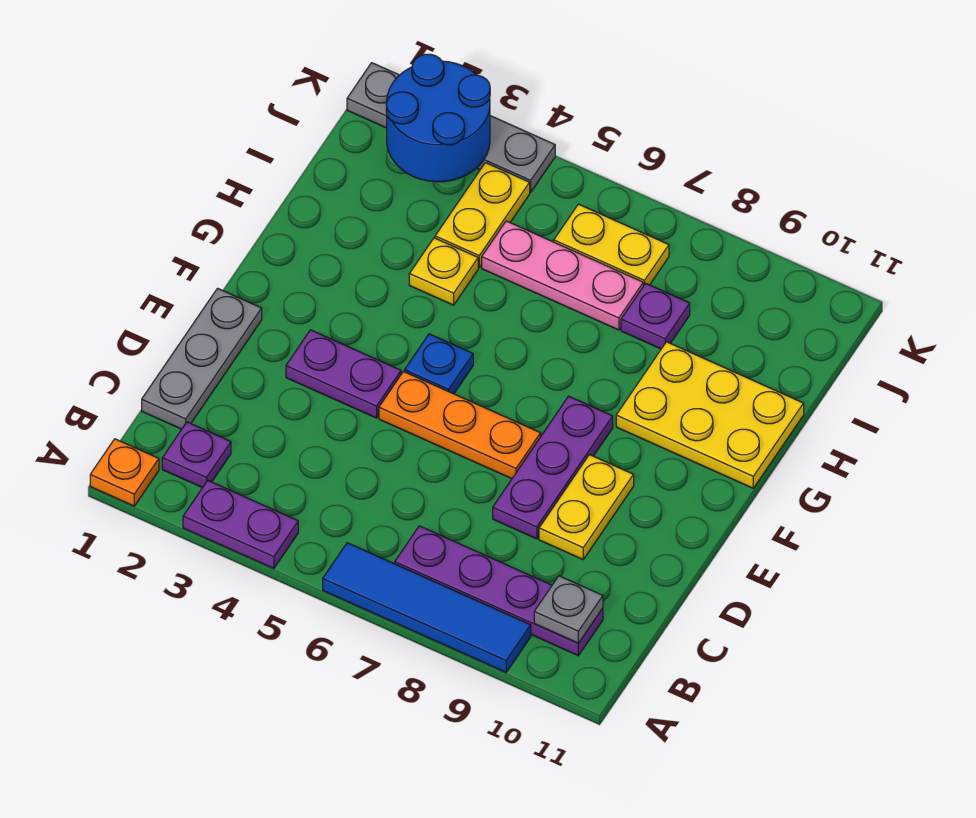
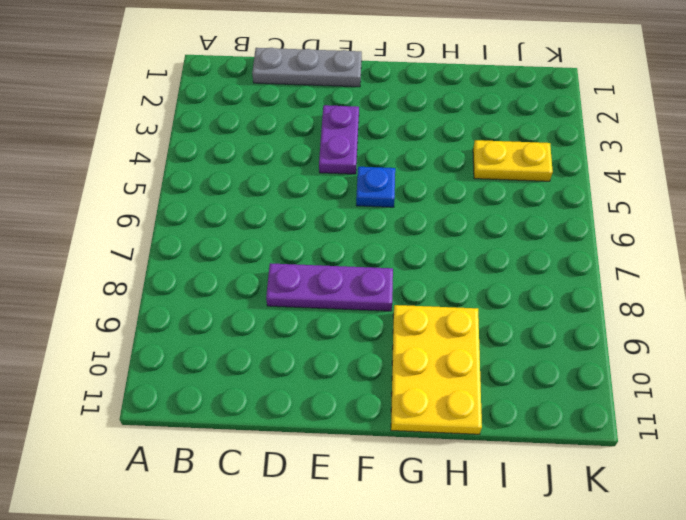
none -> orange plate A1 level 1
none -> purple plate A3:A4 level 1
none -> blue tile A6:A9 level 1

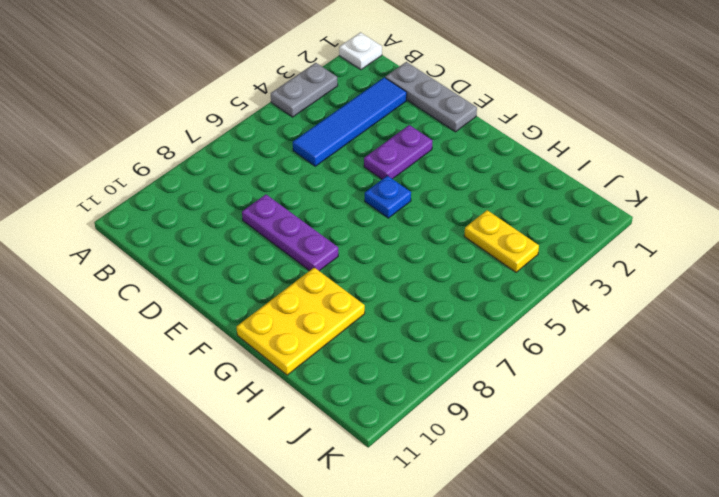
white plate A1 level 1 -> orange plate A1 level 1
grey plate A3:A4 level 1 -> purple plate A3:A4 level 1
blue tile C2:C5 level 1 -> blue tile A6:A9 level 1
none -> purple plate B2 level 1
none -> purple plate B7:B10 level 1
none -> yellow plate D9:E9 level 1

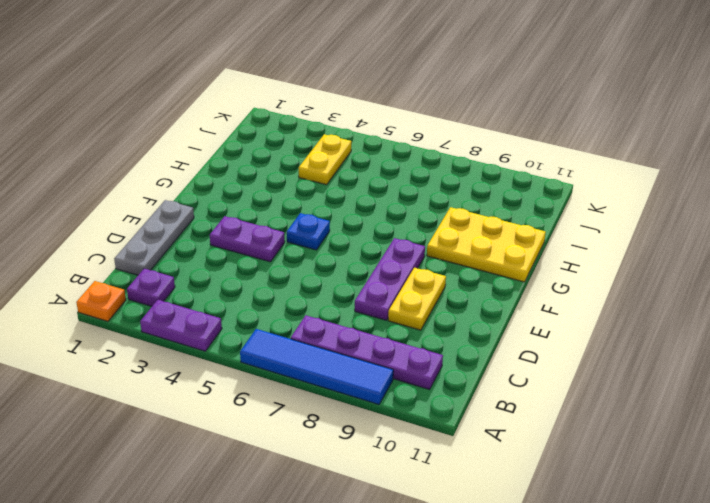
none -> orange plate E5:E7 level 1
none -> yellow plate H4 level 1
none -> pink plate I5:I7 level 1

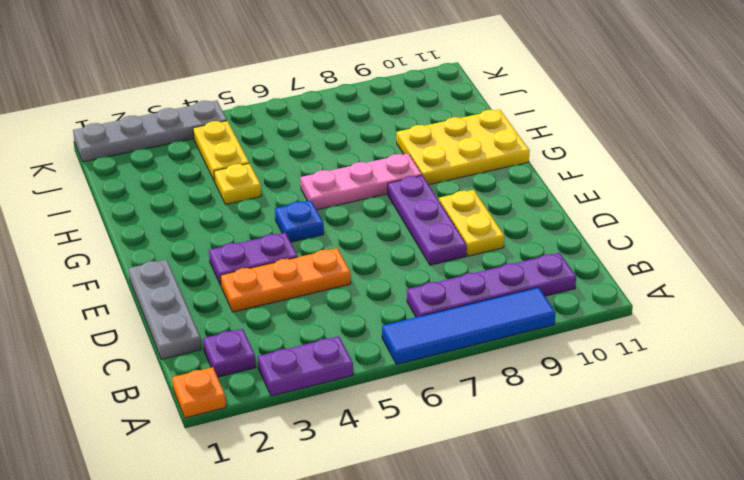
orange plate D3:D5 level 1 -> orange plate E5:E7 level 1
pink plate G6:G8 level 1 -> pink plate I5:I7 level 1
none -> purple plate I8 level 1
none -> yellow plate J6:J7 level 1
none -> grey plate B10 level 2

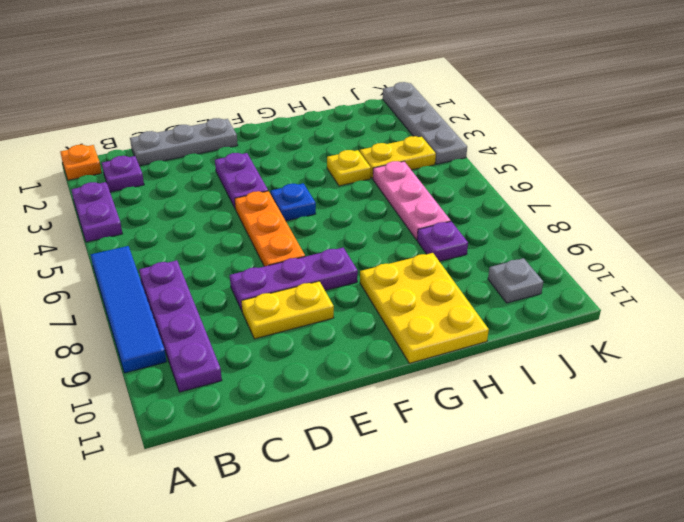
grey plate J10 level 1 -> grey plate B10 level 2
none -> yellow plate J6:J7 level 1
none -> blue round brick J2:K3 level 2

